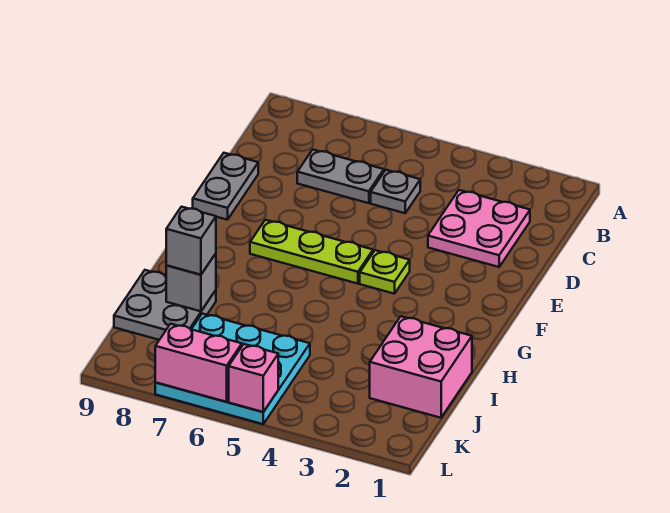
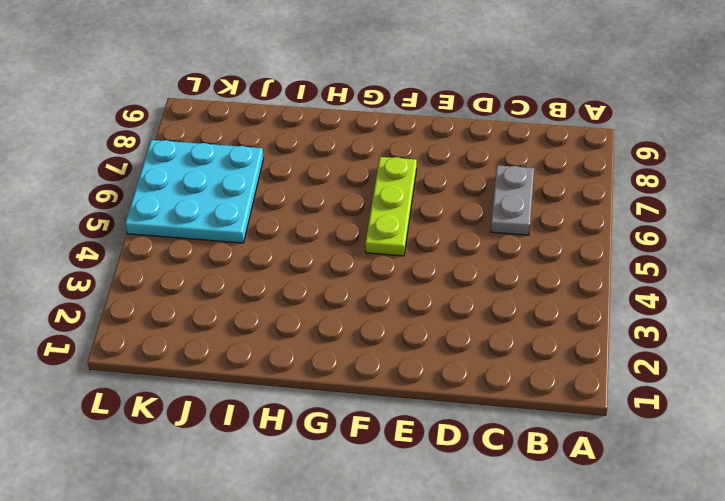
none -> pink plate C2:D3 level 1
none -> grey plate C5 level 1
none -> grey plate D9:E9 level 1

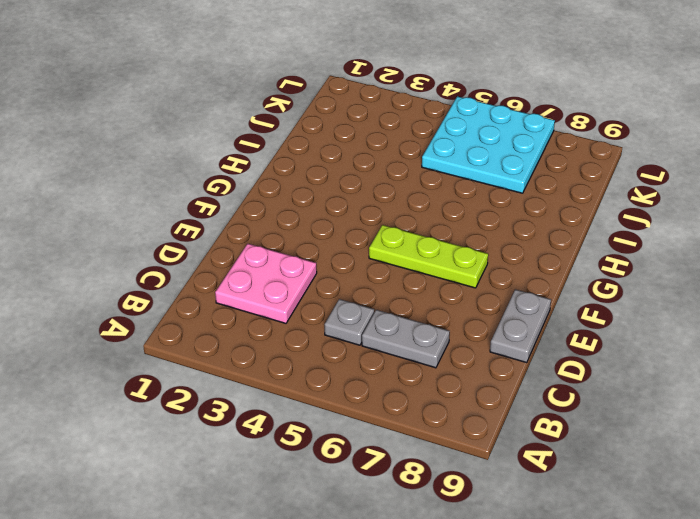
none -> lime plate F4 level 1
none -> pink brick I1:J2 level 1
none -> grey plate I8:J9 level 1

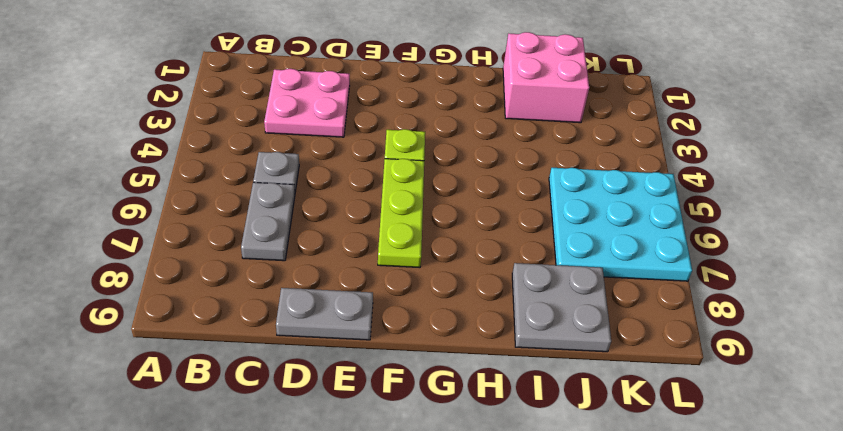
none -> grey brick I8 level 2
none -> pink brick L5 level 2
none -> pink brick L6:L7 level 2

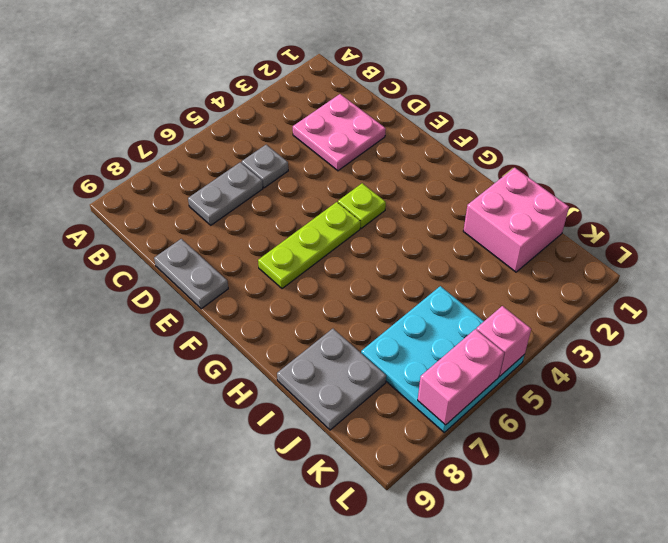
none -> grey brick I8 level 2
none -> grey brick I8 level 3

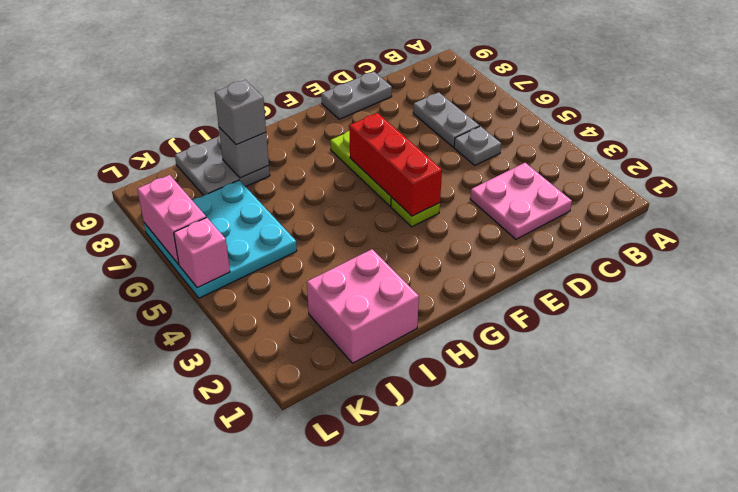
red brick F4:F6 level 2 -> none

